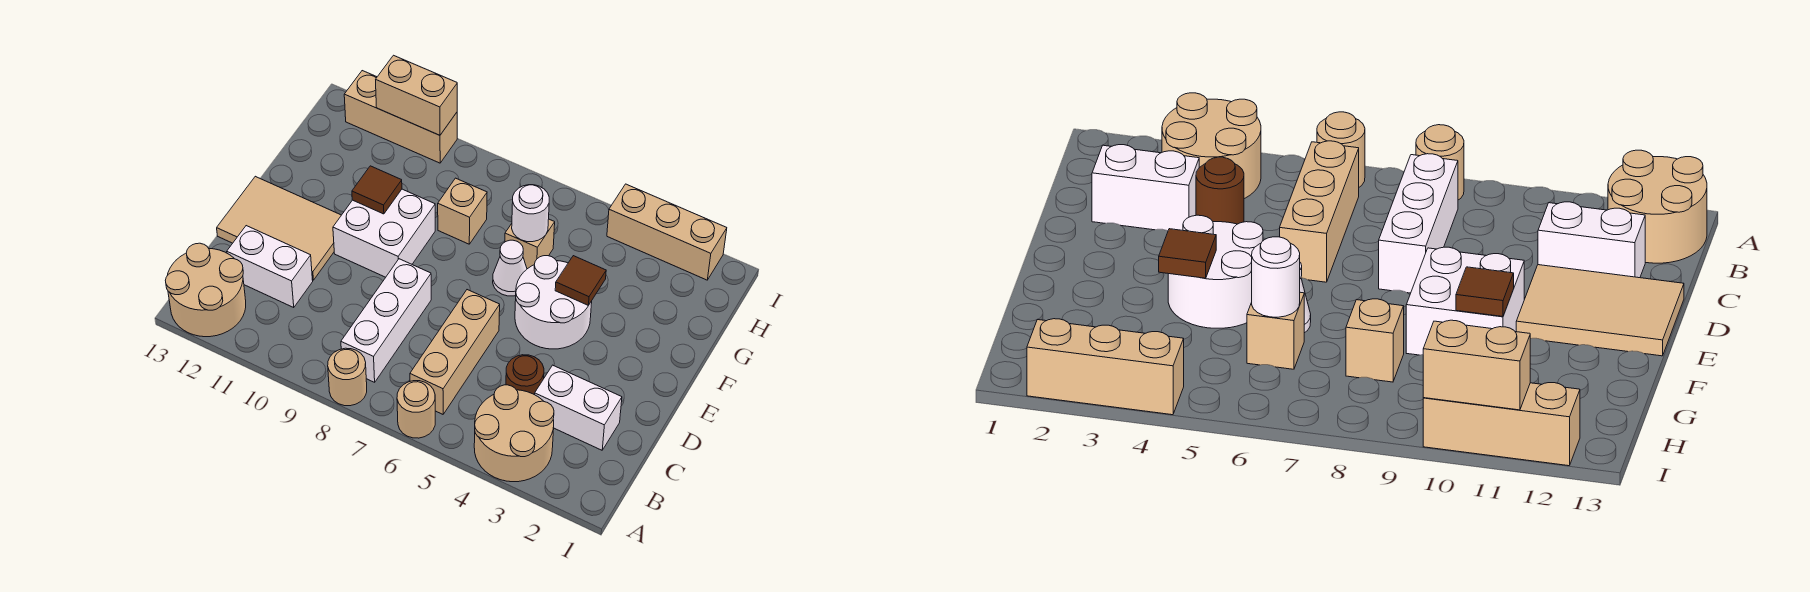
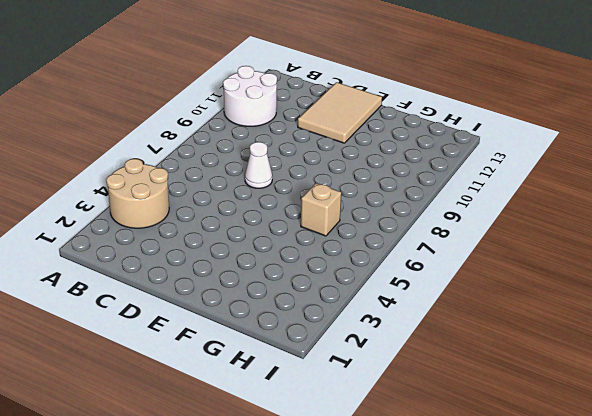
white round brick A10:B11 level 1 -> white round brick E4:F5 level 1
white cone D7 level 1 -> white cone F6 level 1
none -> tan round brick A6 level 1
none -> tan round brick A8 level 1
none -> tan round brick A12:B13 level 1

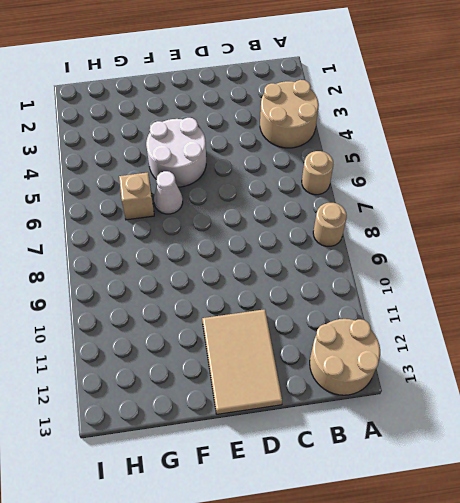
none -> tan brick B6:D6 level 1
none -> white brick B8:D8 level 1
none -> white brick C2:C3 level 1

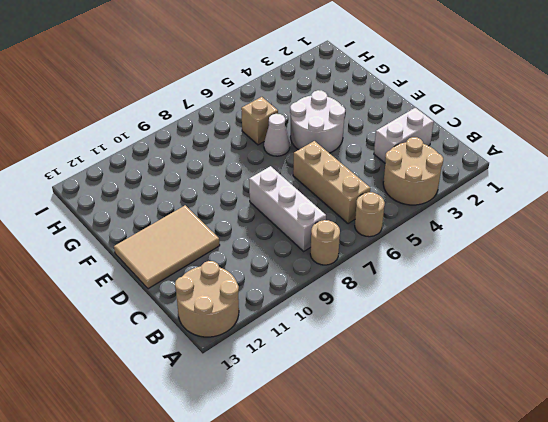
none -> brown round brick C4 level 1
none -> white brick C11:C12 level 1
none -> white brick E9:F10 level 1

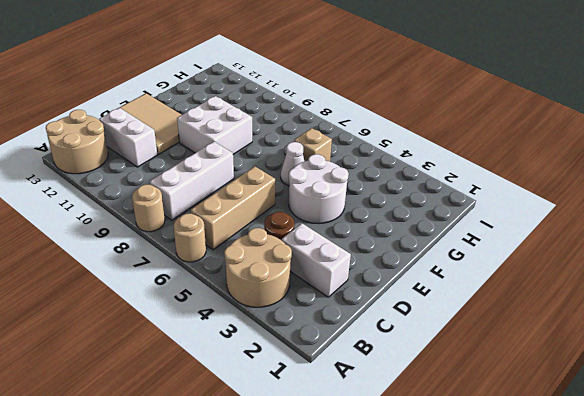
none -> tan brick G8 level 1
none -> tan brick I2:I4 level 1
none -> tan brick I10:I12 level 1

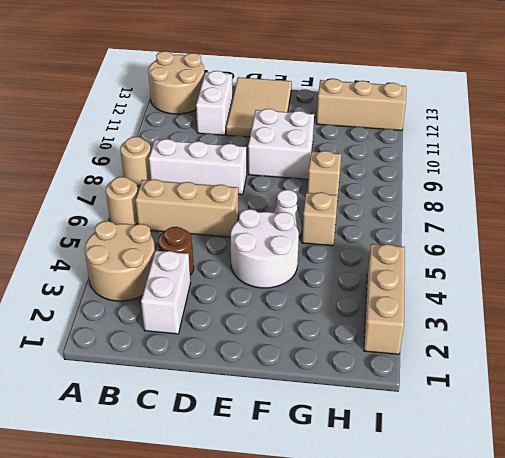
tan brick G12:I12 level 1 -> tan brick I10:I12 level 1
none -> brown tile F4 level 2
none -> brown tile F10 level 2
none -> white round brick G6 level 2

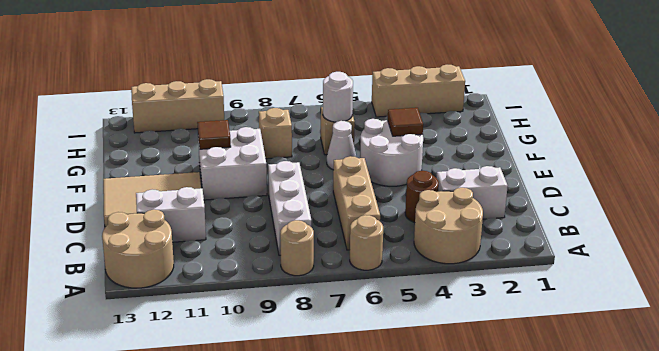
none -> tan brick I10:I11 level 2

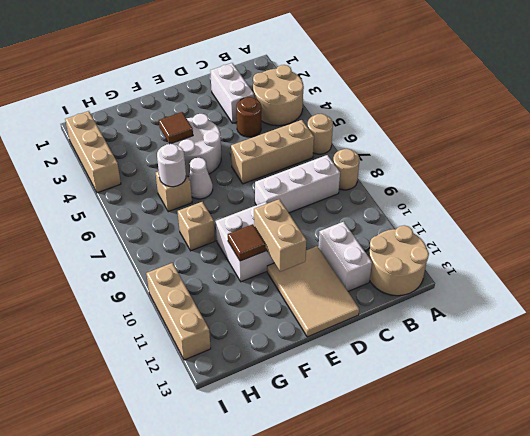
tan brick E10:E11 level 2 -> tan brick I10:I11 level 2

